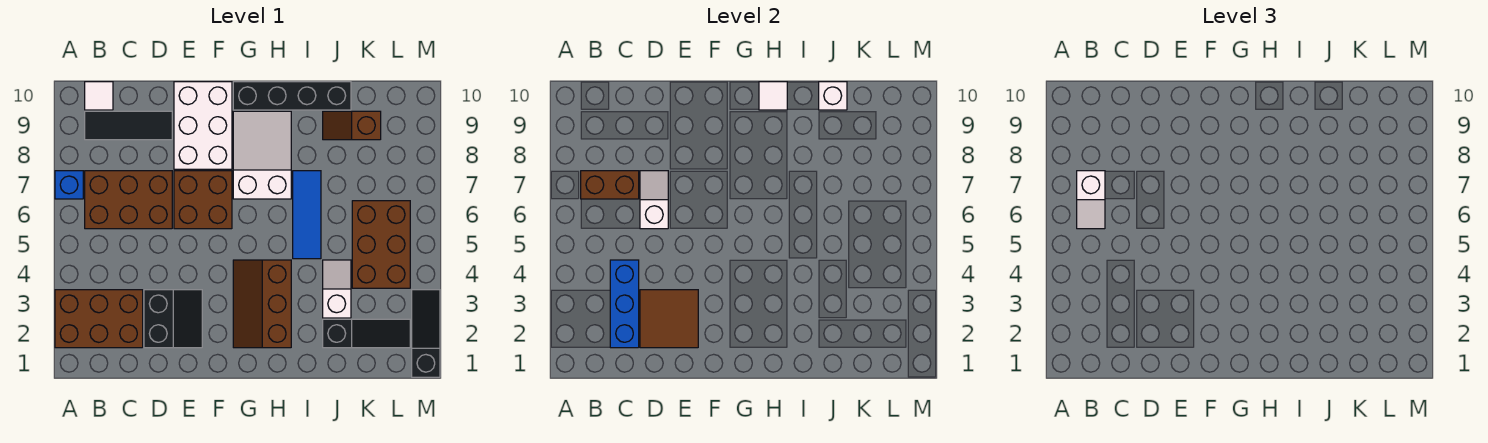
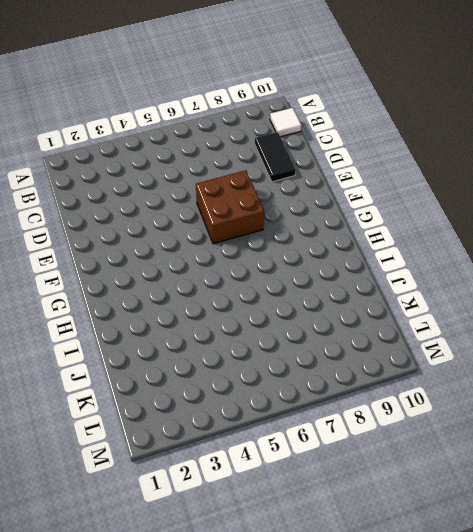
black tile C9:D9 level 1 -> black tile B9:D9 level 1
none -> brown brick A2:C3 level 1
none -> blue brick A7 level 1
none -> brown brick B6:D7 level 1

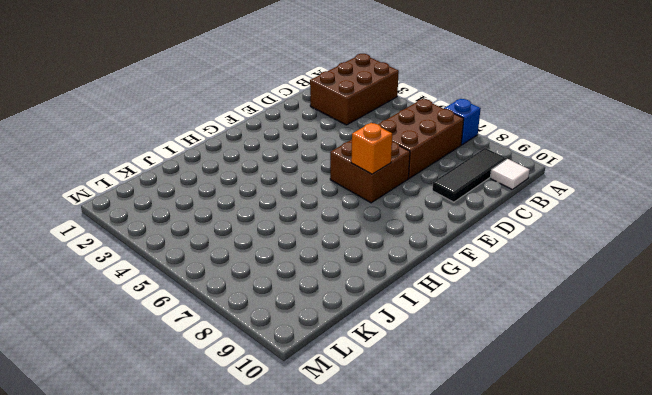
orange brick F7 level 2 -> none
none -> black slope D2:E3 level 1 top D
none -> white brick E8:F10 level 1
none -> brown slope G2:H4 level 1 top H

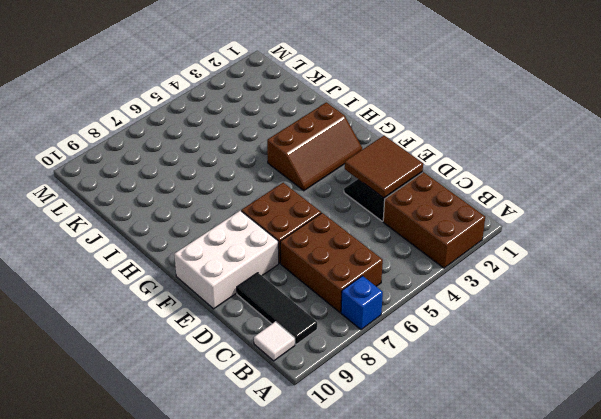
none -> white slope G7:H9 level 1 top 7
none -> black brick G10:J10 level 1
none -> blue tile I5:I7 level 1

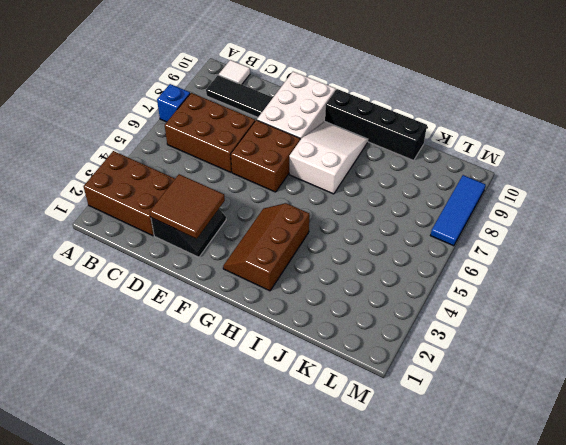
blue tile M7:M9 level 1 -> blue tile I5:I7 level 1
none -> black slope J2:L2 level 1 top J
none -> white slope J3:J4 level 1 top 3
none -> brown slope J9:K9 level 1 top K

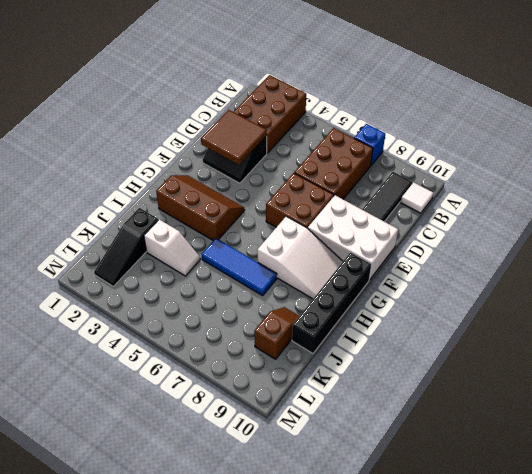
none -> brown brick K4:L6 level 1
none -> black slope M1:M3 level 1 top 1
none -> brown brick B7:C7 level 2

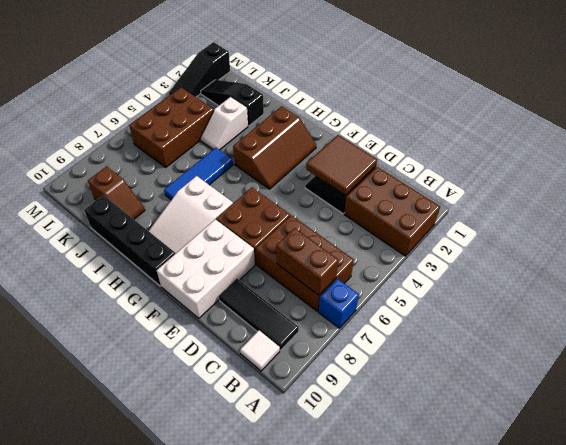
none -> blue brick C2:C4 level 2
none -> white slope D6:D7 level 2 top 6
none -> white tile H10 level 2

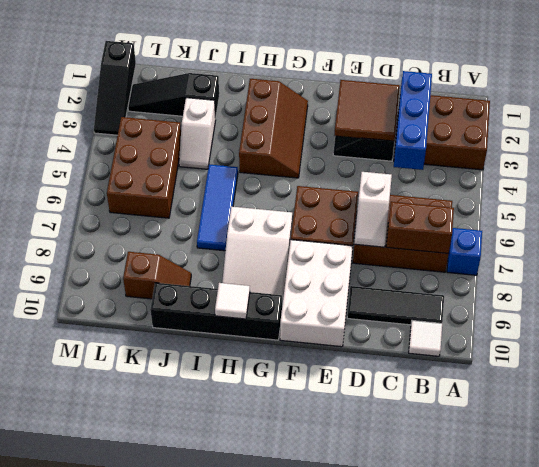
none -> white brick J10 level 2
none -> white slope B6:B7 level 3 top 7

